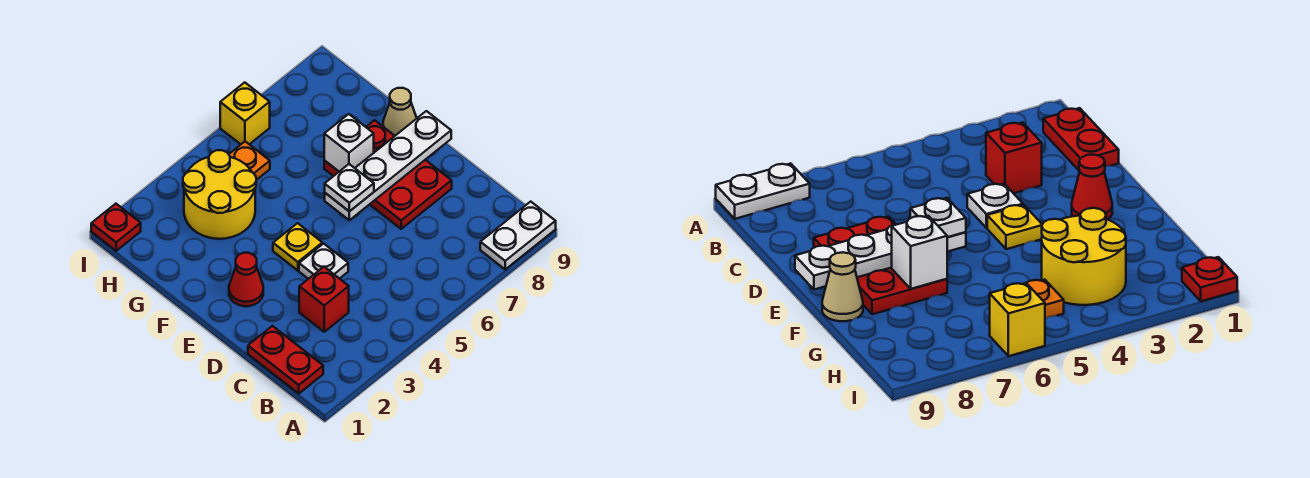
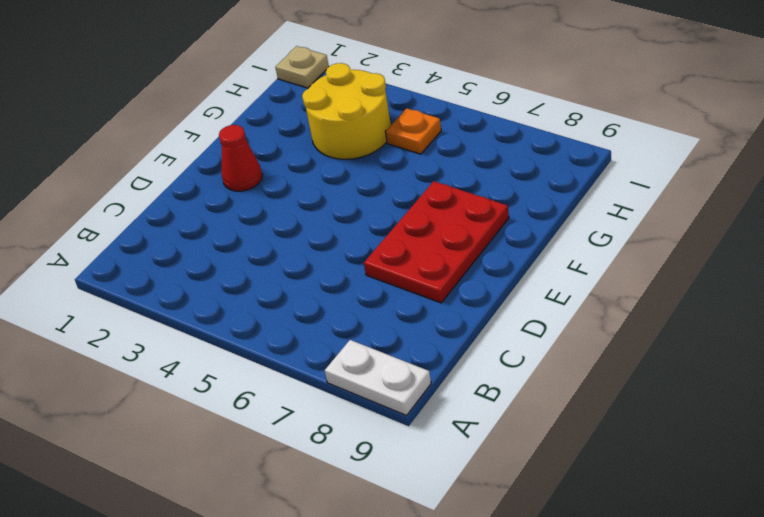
tan plate I1 level 1 -> red plate I1 level 1
none -> red plate B1:C1 level 1
none -> red brick C3 level 1
none -> white plate D4 level 1

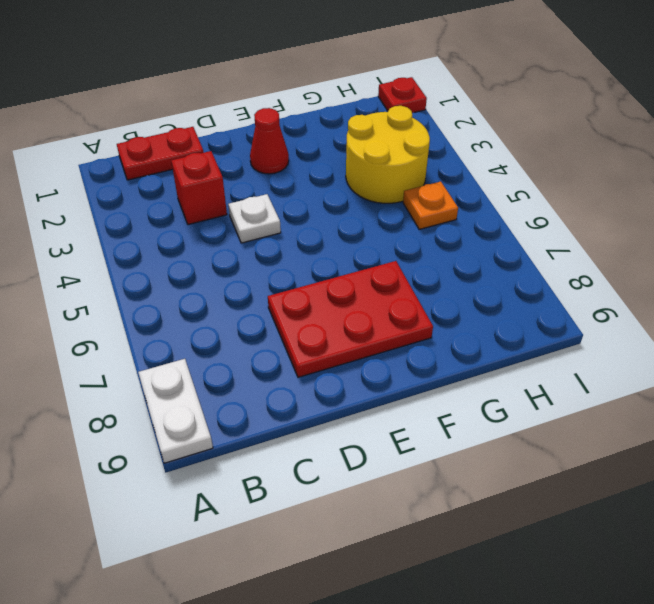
none -> yellow plate E4 level 1
none -> tan cone F9 level 1
none -> yellow brick I6 level 1

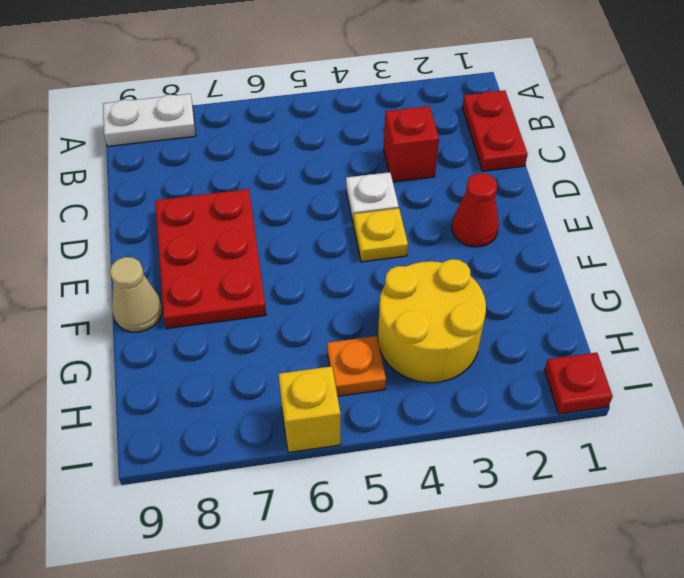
none -> white plate E6:E9 level 2
none -> white brick F7 level 2
none -> white plate E6 level 3

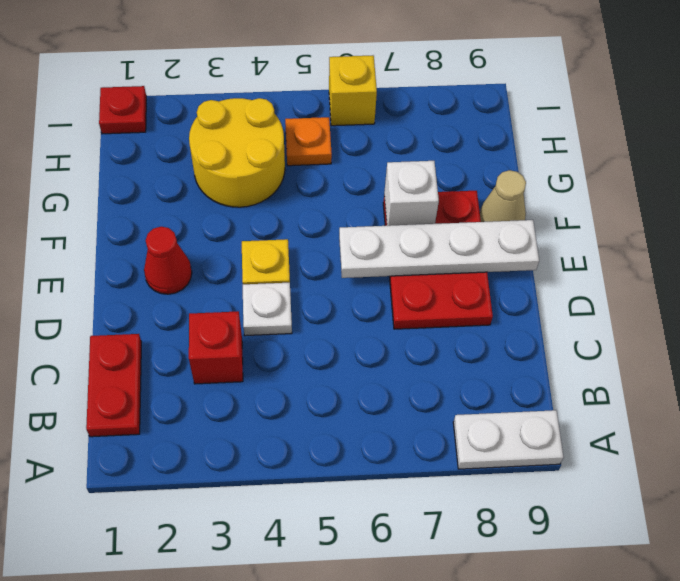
none -> white plate E6 level 3

